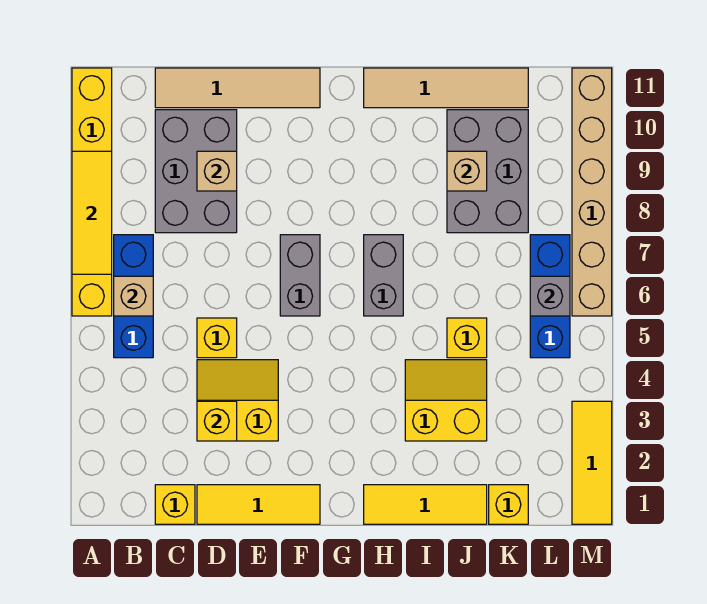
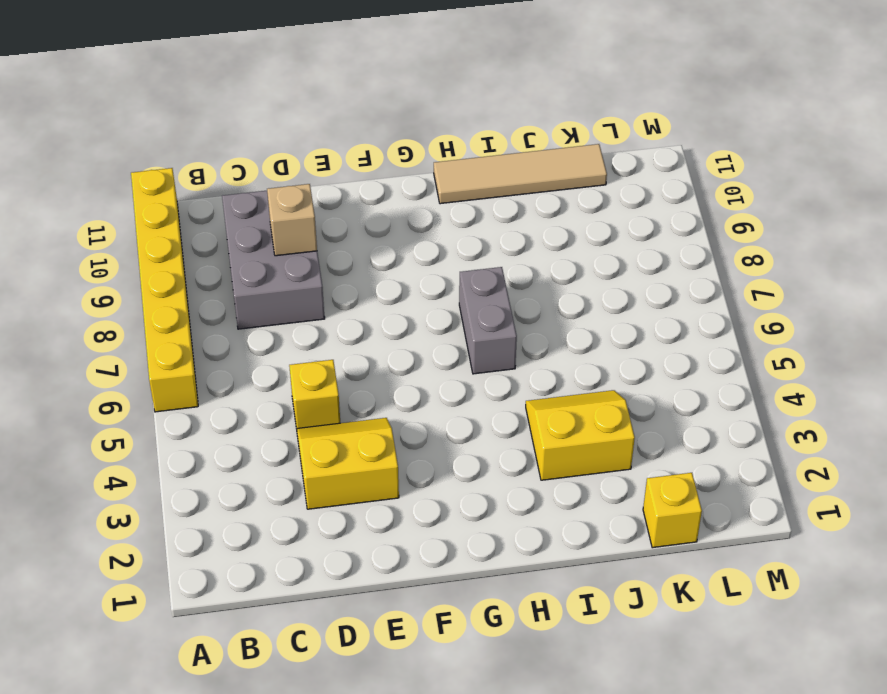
none -> blue brick B5:B7 level 1
none -> yellow brick C1 level 1
none -> tan tile C11:F11 level 1

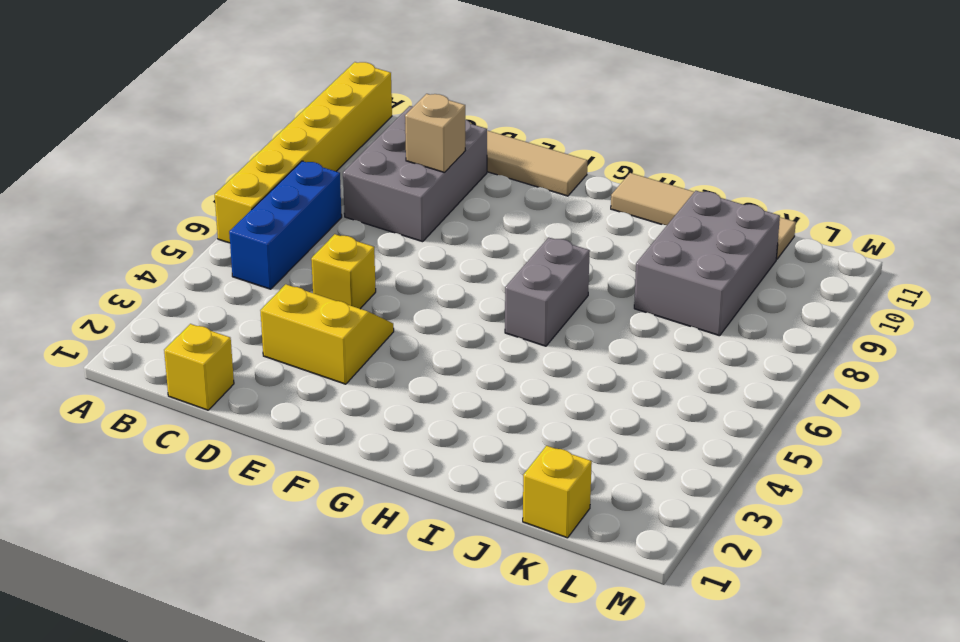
none -> yellow tile D1:F1 level 1
none -> grey brick F6:F7 level 1
none -> yellow tile H1:J1 level 1

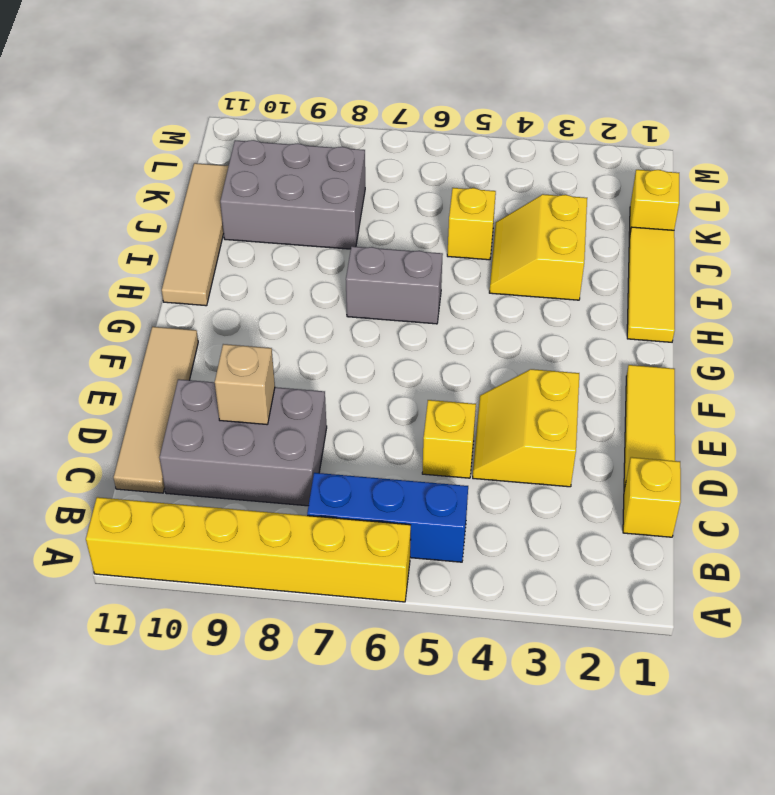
none -> grey brick F6:F7 level 1
none -> blue brick L5:L7 level 1
none -> yellow tile M1:M3 level 1

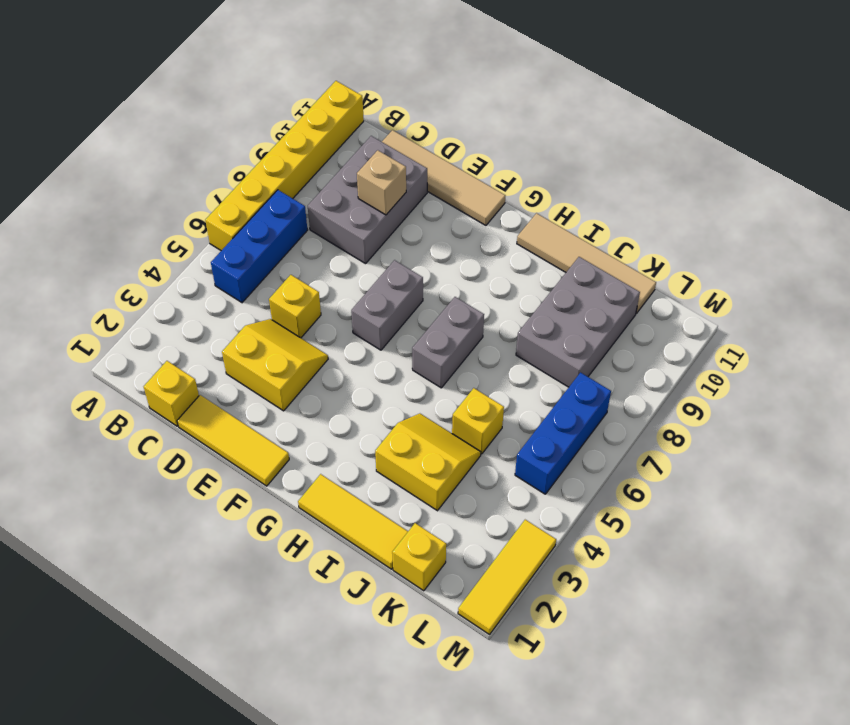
none -> tan brick M6:M11 level 1
none -> yellow tile A7:A9 level 2
none -> tan brick B6 level 2

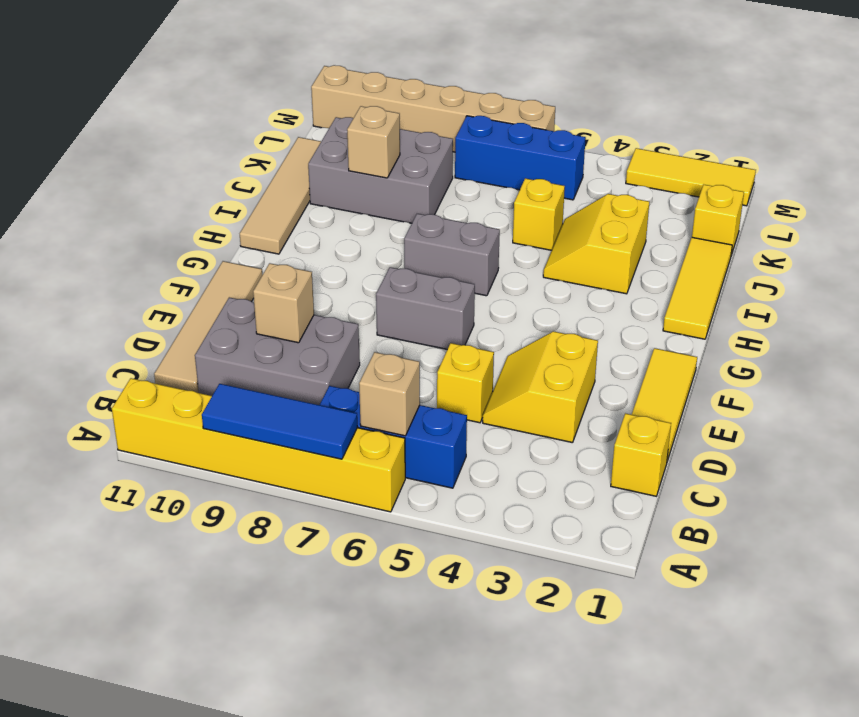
blue tile A7:A9 level 2 -> yellow tile A7:A9 level 2
none -> yellow brick D3 level 2
none -> grey brick L6 level 2

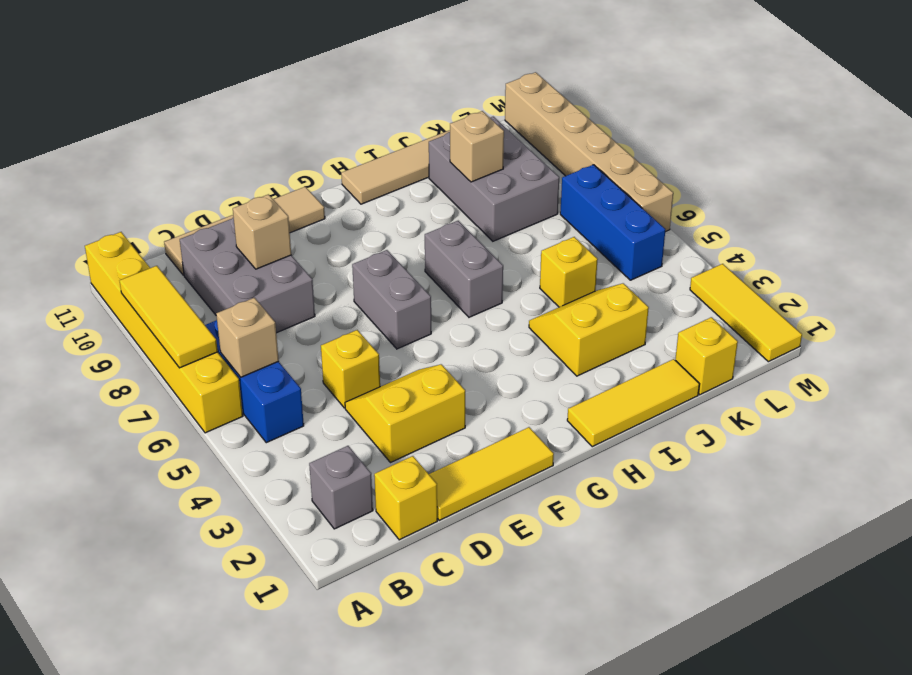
grey brick B2 level 1 -> grey brick L6 level 2
none -> yellow brick D3 level 2

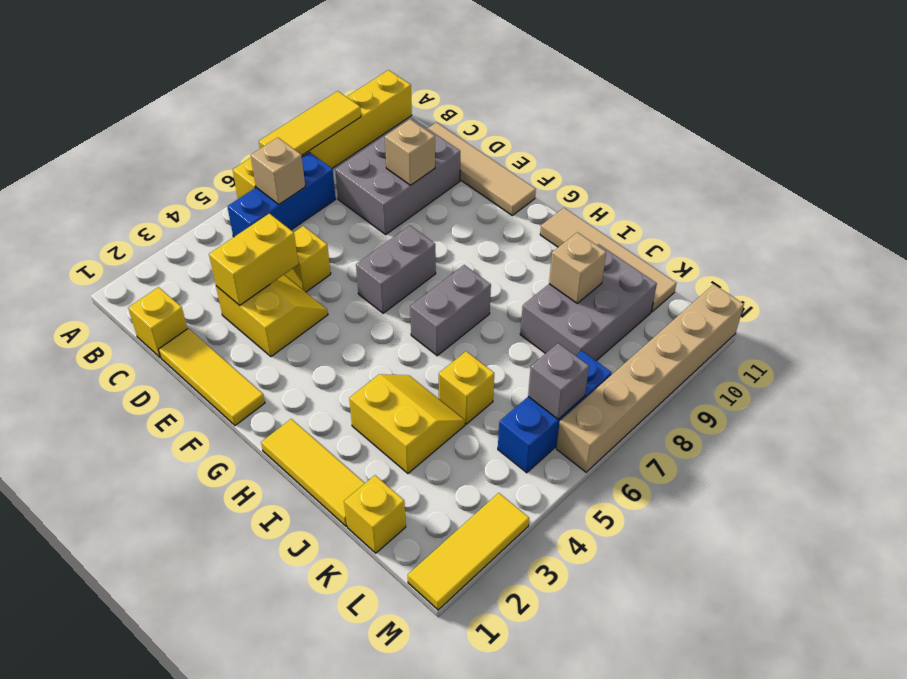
yellow brick D3:D4 level 2 -> yellow brick D3 level 2

